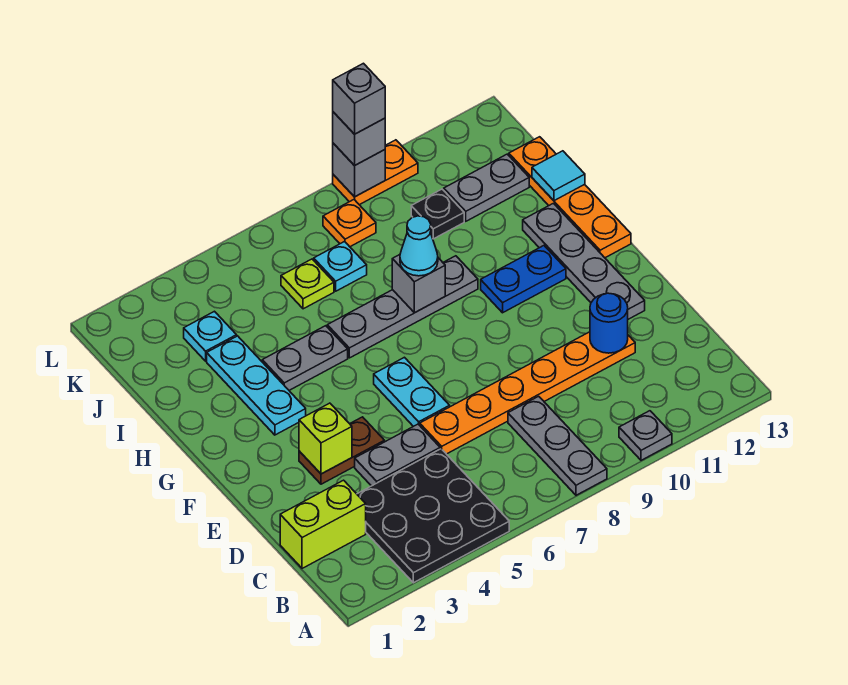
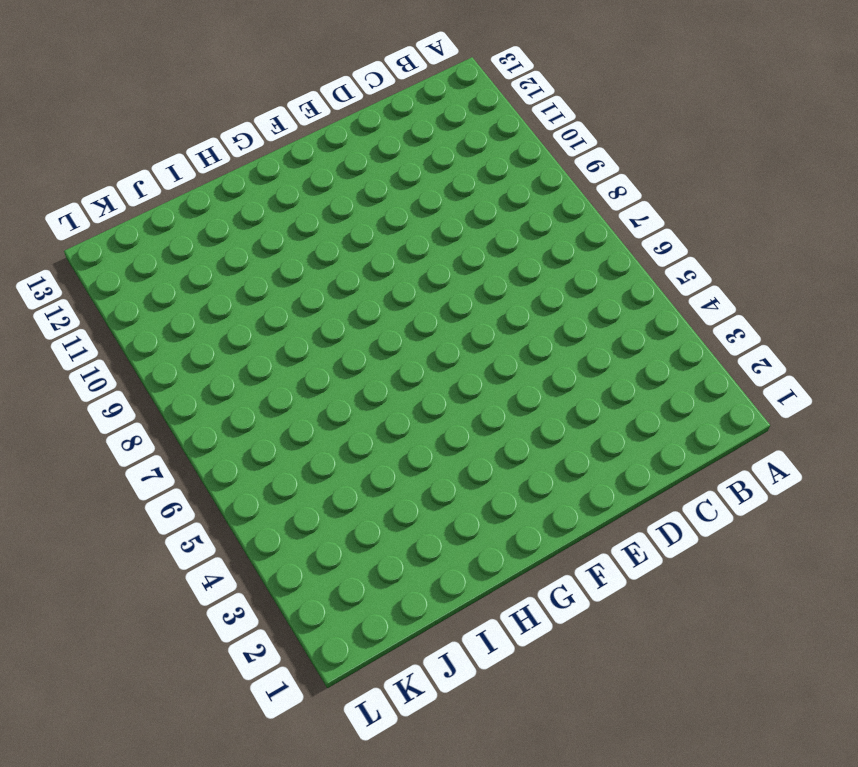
none -> black plate A3:C5 level 1
none -> grey plate A8:C8 level 1
none -> grey plate A10 level 1

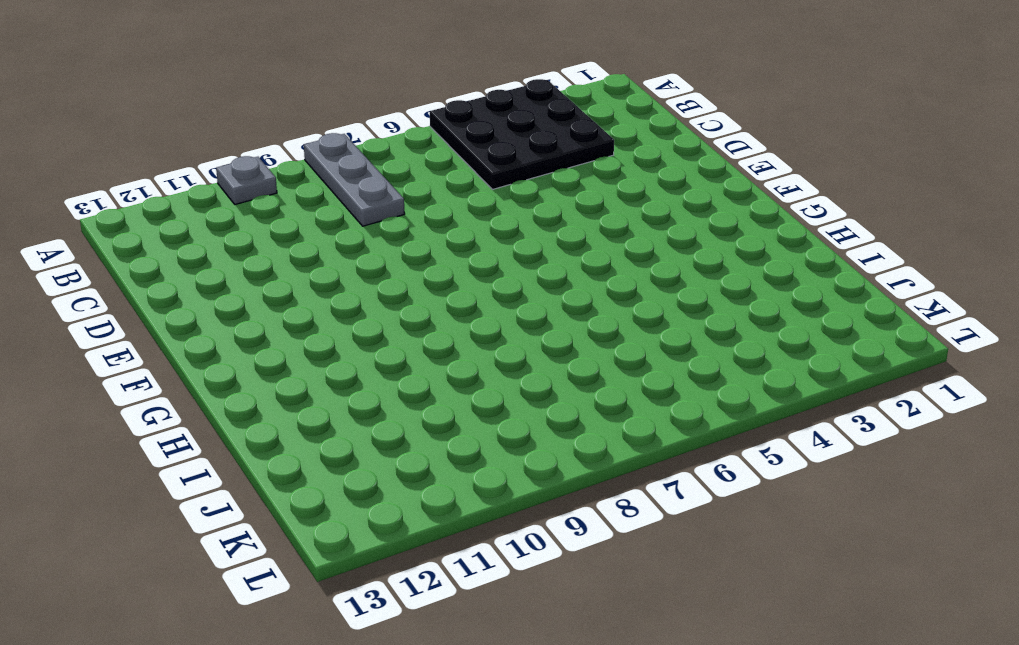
none -> lime brick C1:C2 level 1
none -> grey plate D4:D5 level 1
none -> orange plate D6:D11 level 1

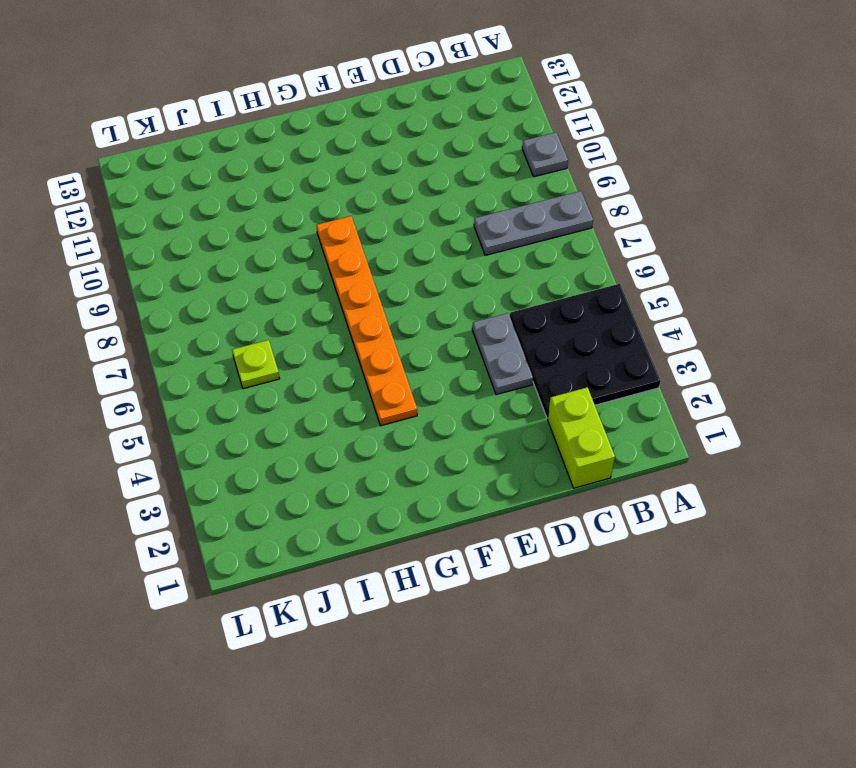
orange plate G4:G9 level 1 -> orange plate D6:D11 level 1
none -> brown plate E3:E4 level 1
none -> cyan plate E6:F6 level 1
none -> grey plate E12:H12 level 1

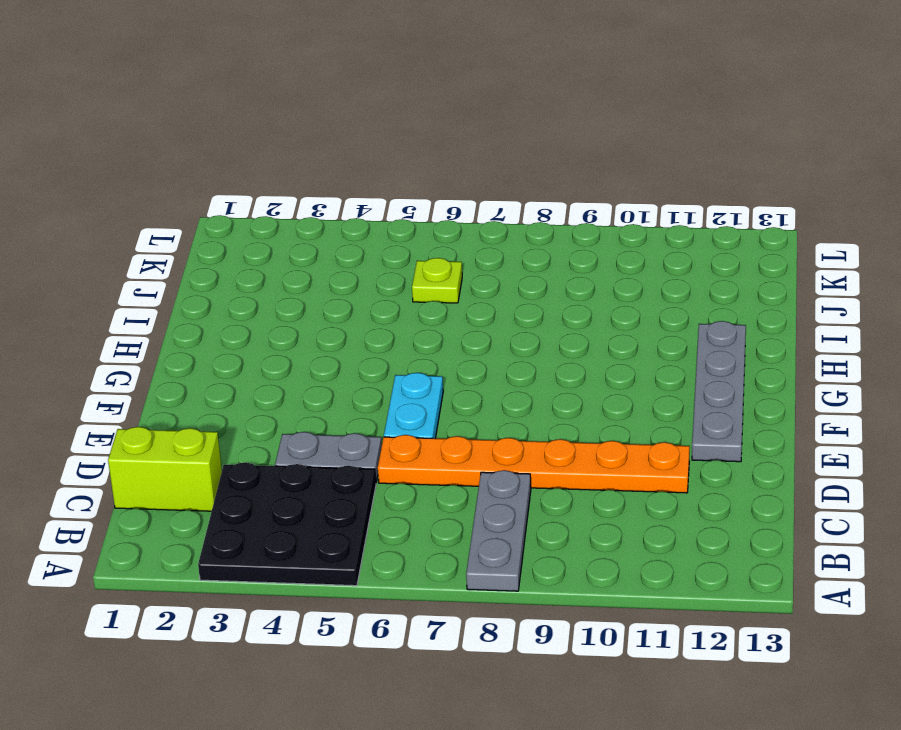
none -> grey plate A10 level 1
none -> brown plate E3:E4 level 1
none -> cyan plate G3:I3 level 1

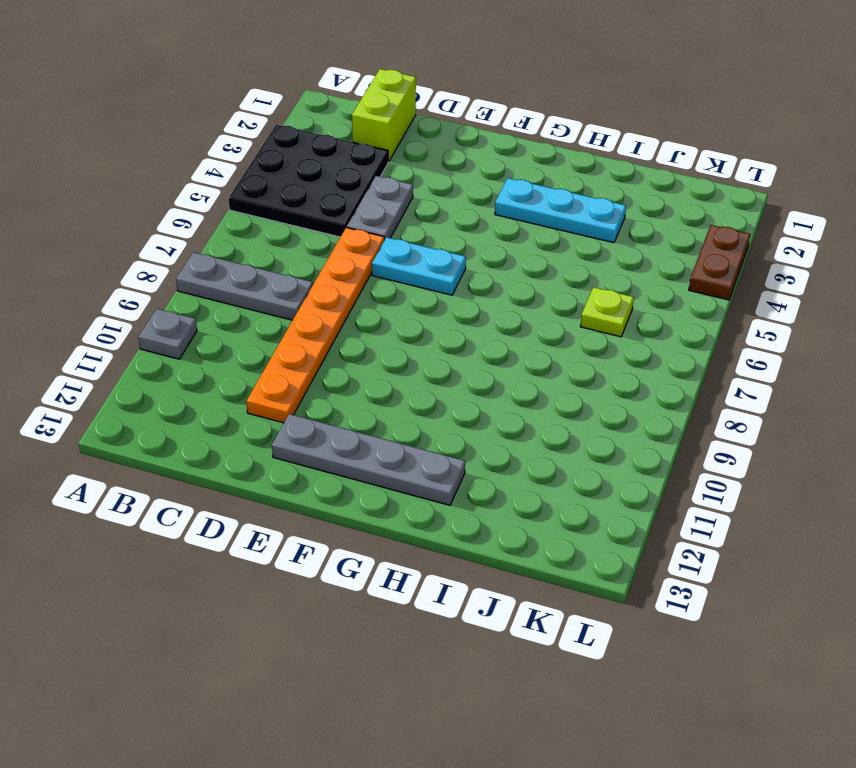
brown plate L3:L4 level 1 -> brown plate E3:E4 level 1
none -> blue plate G10:G11 level 1
none -> orange plate G13:J13 level 1
none -> grey plate H4:H5 level 1

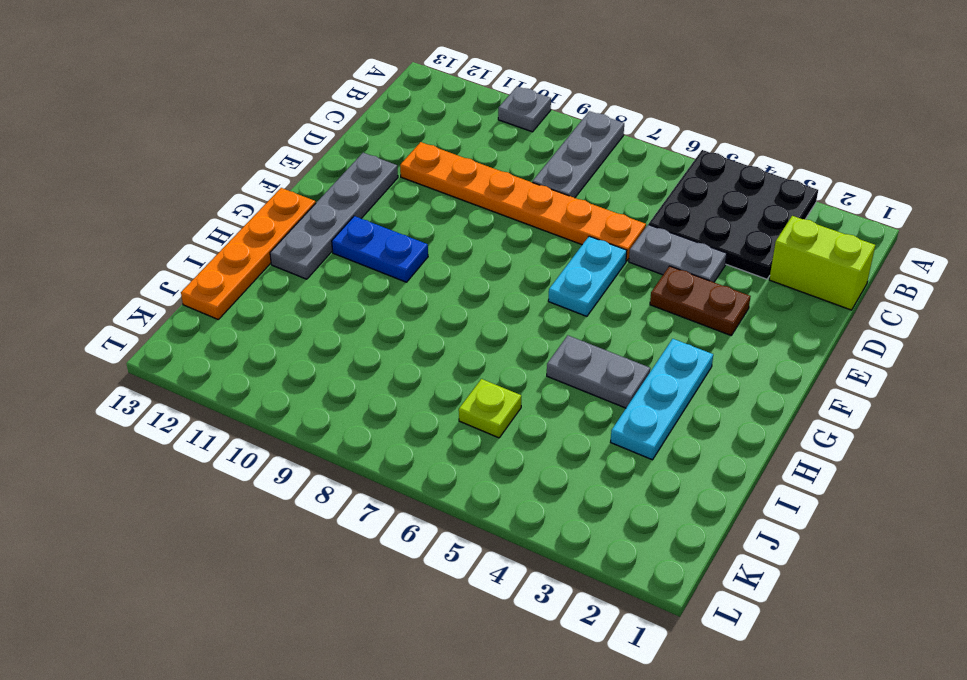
none -> grey plate H6:H9 level 1
none -> cyan plate J3 level 1
none -> cyan plate J7 level 1

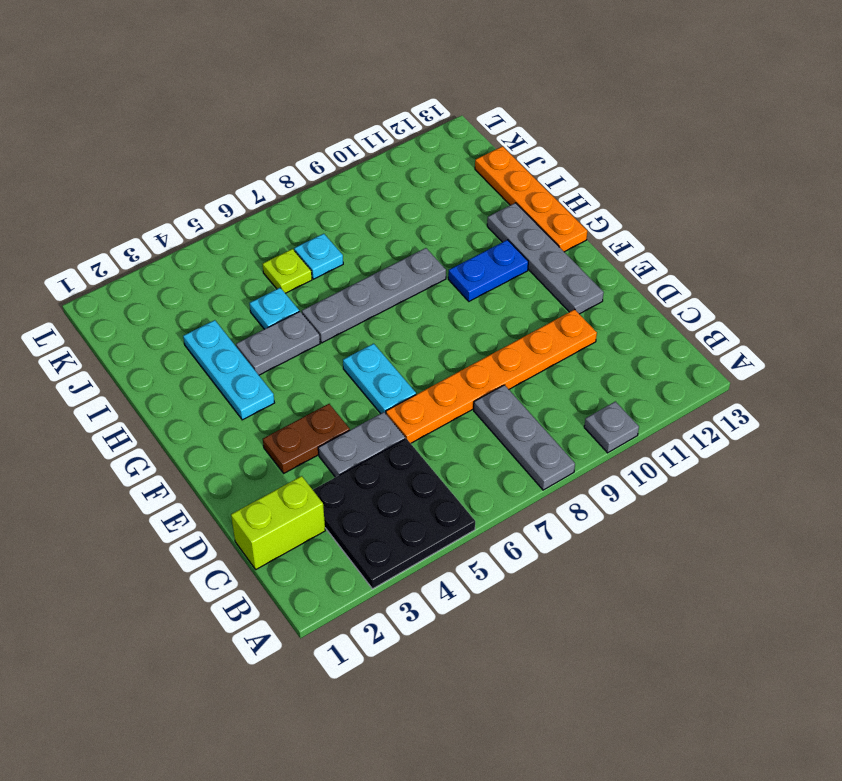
cyan plate I5 level 1 -> cyan plate J3 level 1
none -> black plate J10 level 1
none -> grey plate J11:J12 level 1
none -> orange plate K8 level 1

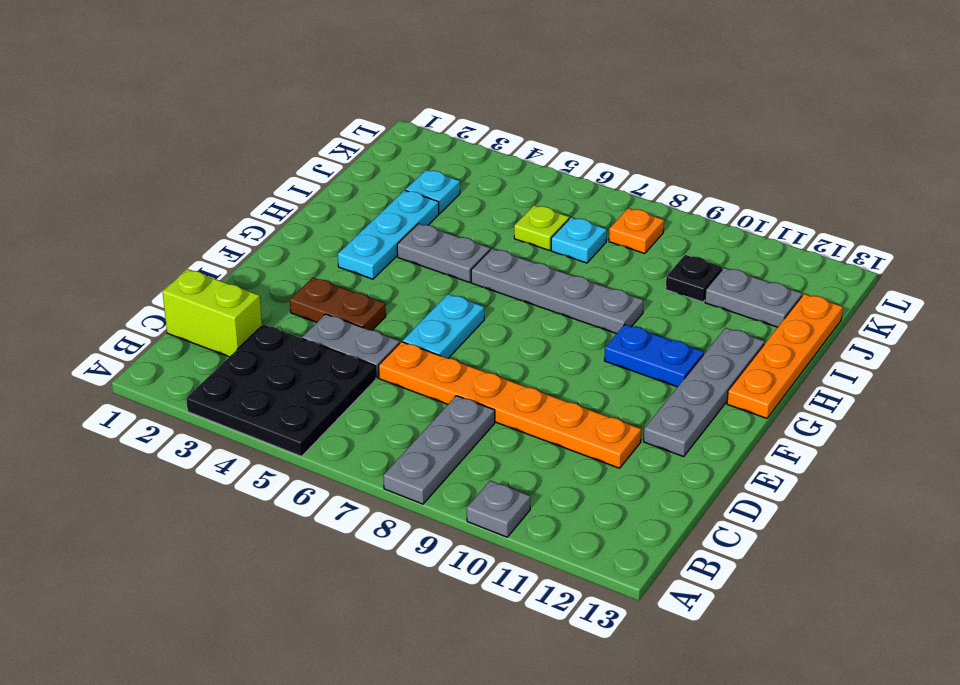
none -> orange plate L9:L10 level 1
none -> blue round brick D11 level 2
none -> lime brick E3 level 2

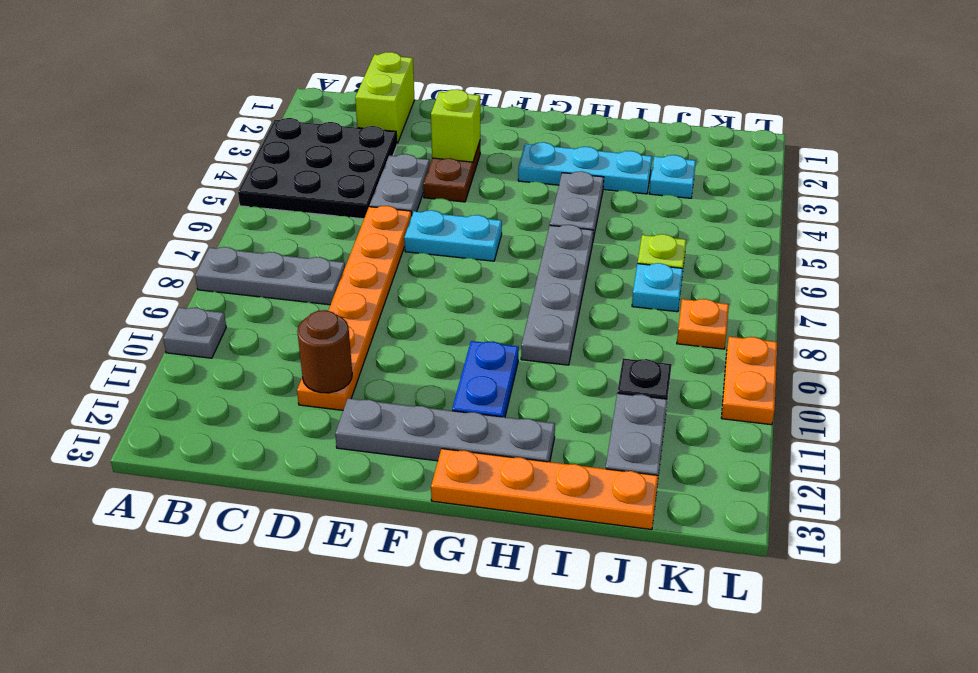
brown round brick D11 level 2 -> blue round brick D11 level 2
none -> grey brick H8 level 2
none -> cyan tile I13 level 2
none -> grey brick L9 level 2

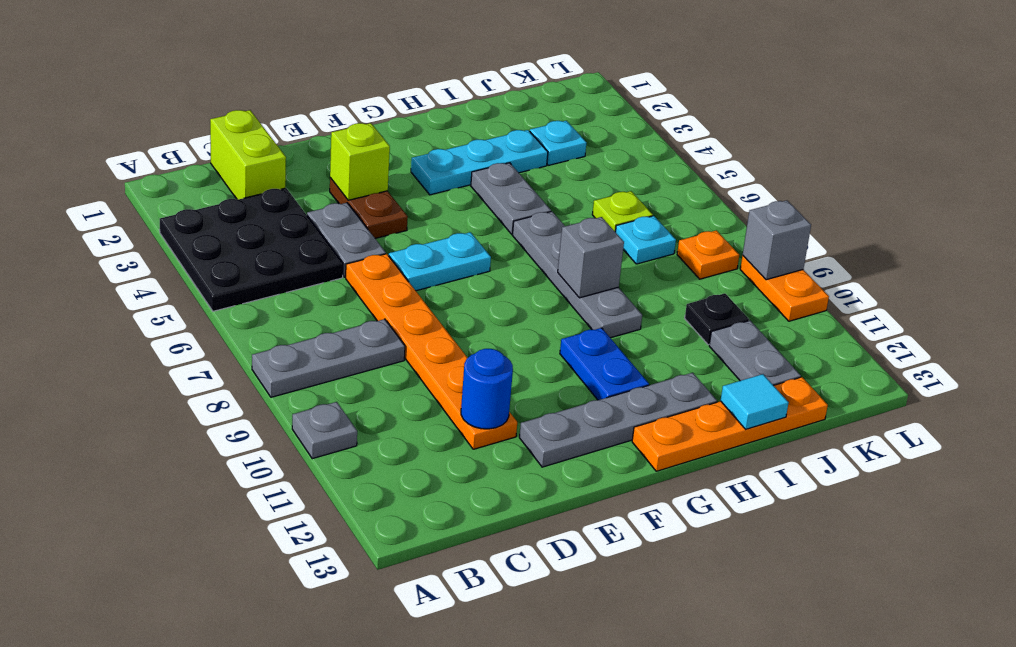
none -> cyan cone H8 level 3
none -> grey brick L9 level 3
none -> grey brick L9 level 4

